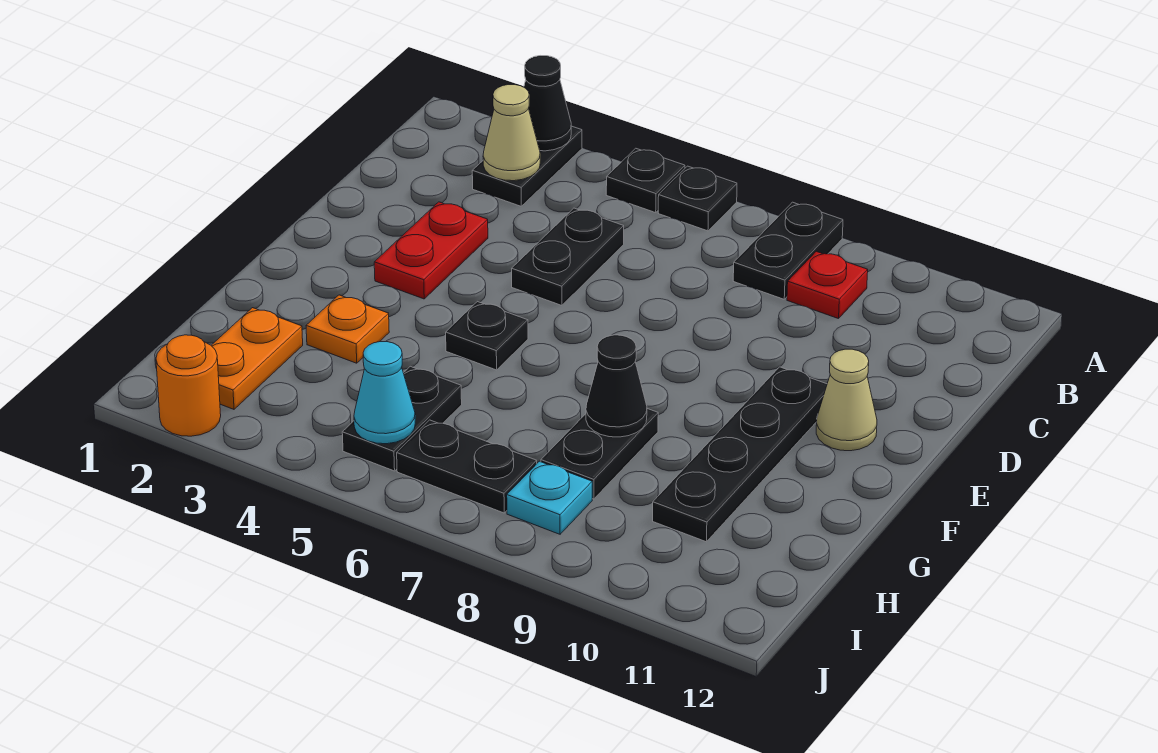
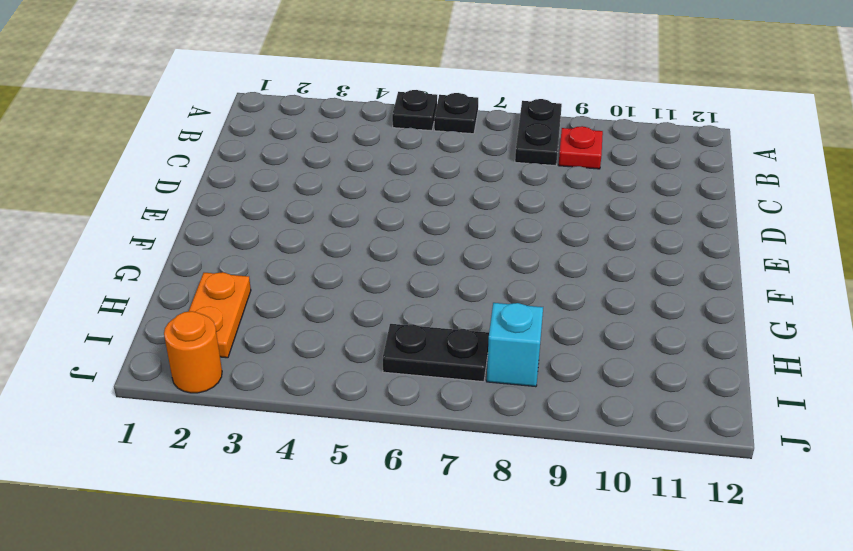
cyan brick I8 level 1 -> cyan plate I8 level 1
none -> black plate A3:B3 level 1
none -> black plate C5:D5 level 1
none -> red plate D3:E3 level 1

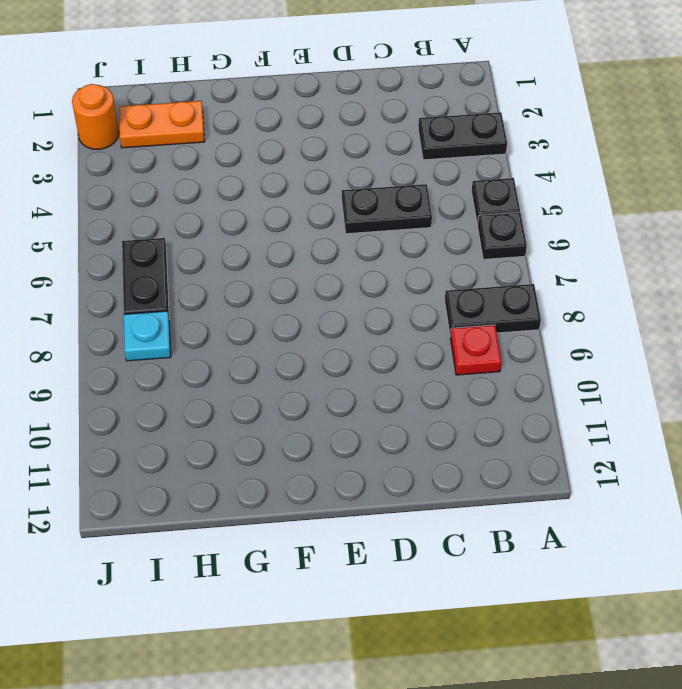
none -> red plate D3:E3 level 1
none -> black plate E10:H10 level 1
none -> tan cone E11 level 1

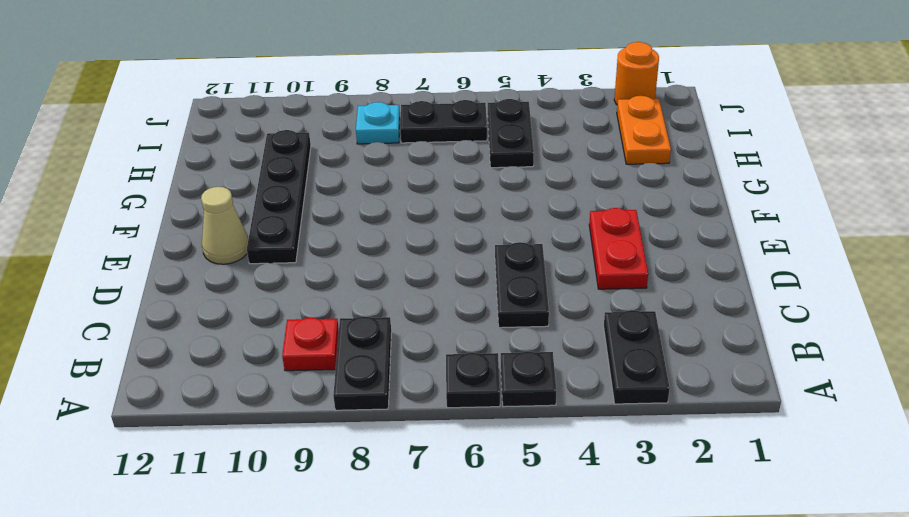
none -> black plate F5 level 1
none -> orange plate G3 level 1
none -> black plate G8:H8 level 1

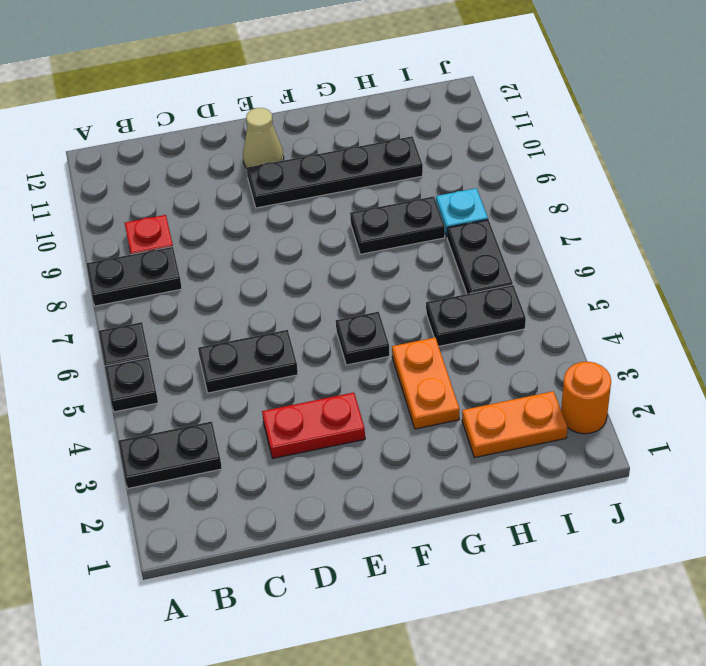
orange plate G3:G4 level 1 -> orange plate G3 level 1
none -> black cone A3 level 2
none -> tan cone B3 level 2
none -> black cone G8 level 2

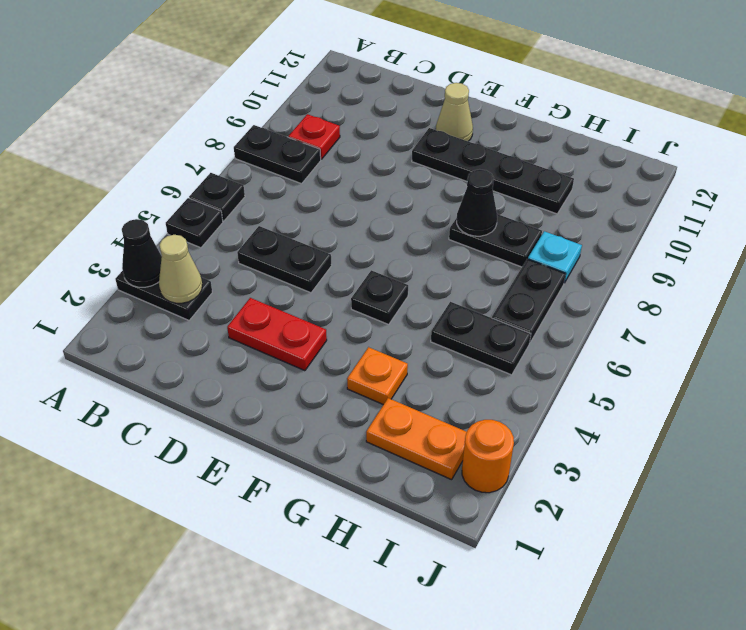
none -> cyan cone I5 level 2

